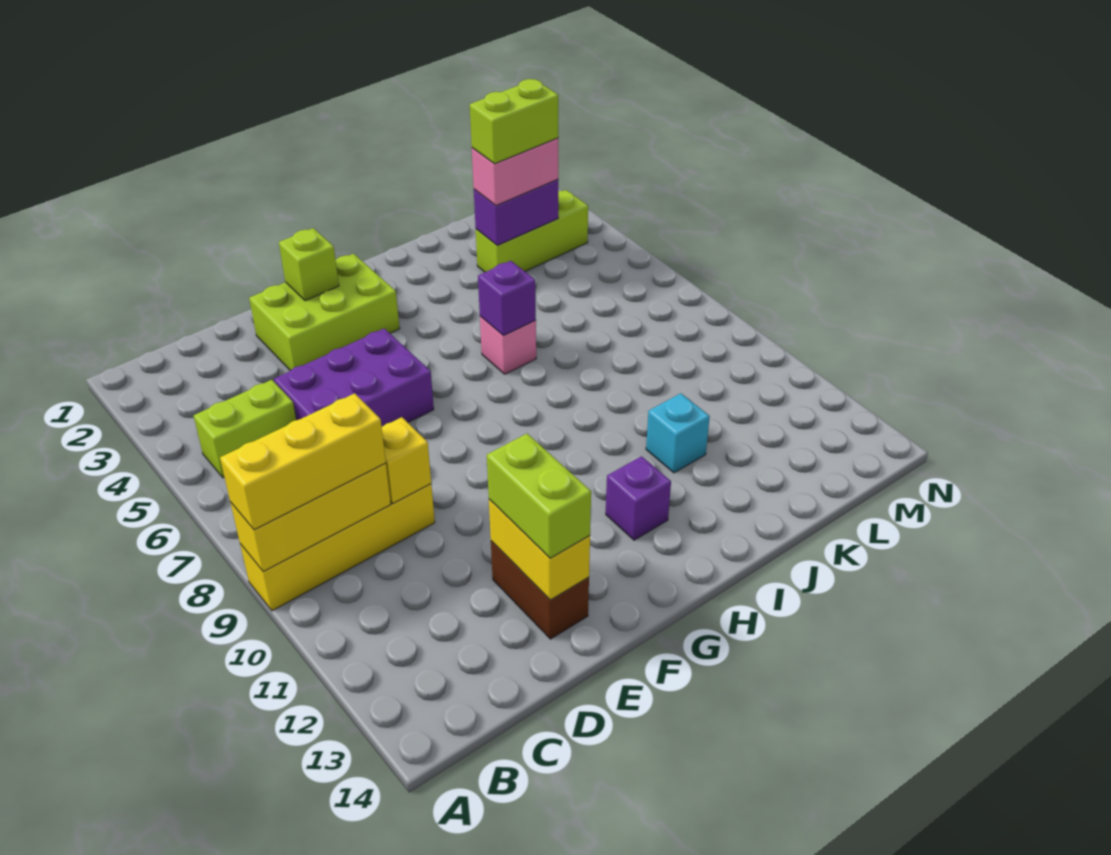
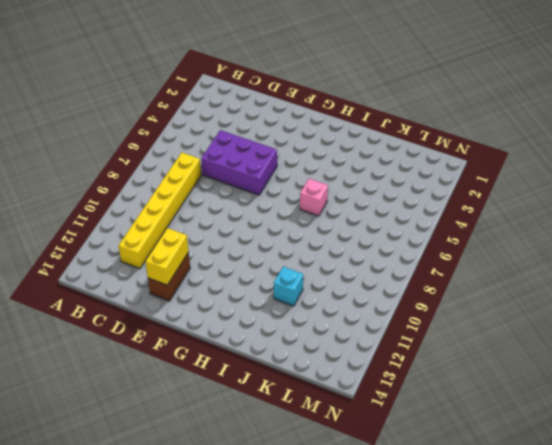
yellow brick C7:C12 level 1 -> yellow brick A9:D9 level 1
none -> lime brick B5:C5 level 1
none -> lime brick E2:G3 level 1
none -> purple brick H12 level 1

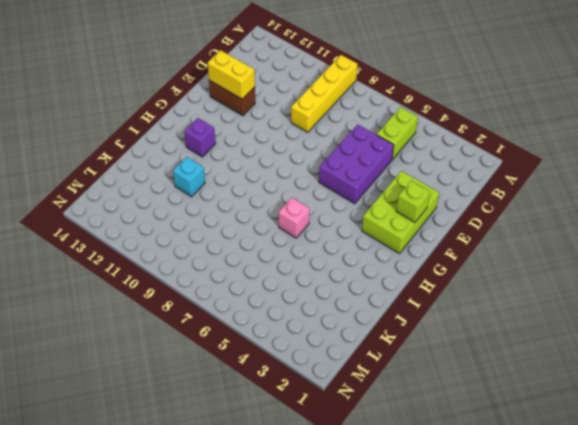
none -> lime brick K3:M3 level 1
none -> yellow brick A9:C9 level 2
none -> yellow brick D9 level 2

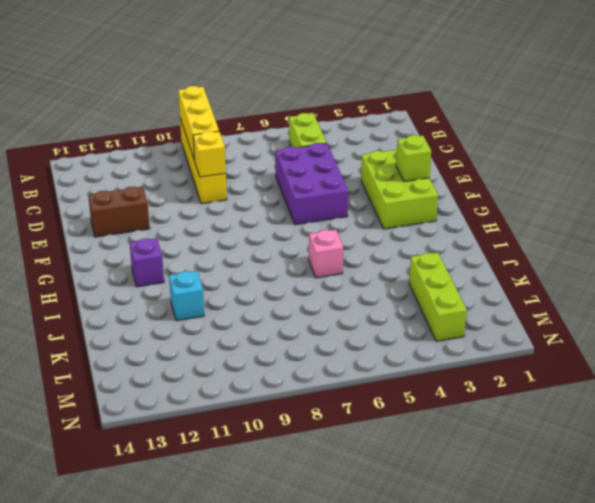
none -> yellow brick E12:E13 level 2
none -> purple brick I6 level 2
none -> purple brick K3:L3 level 2

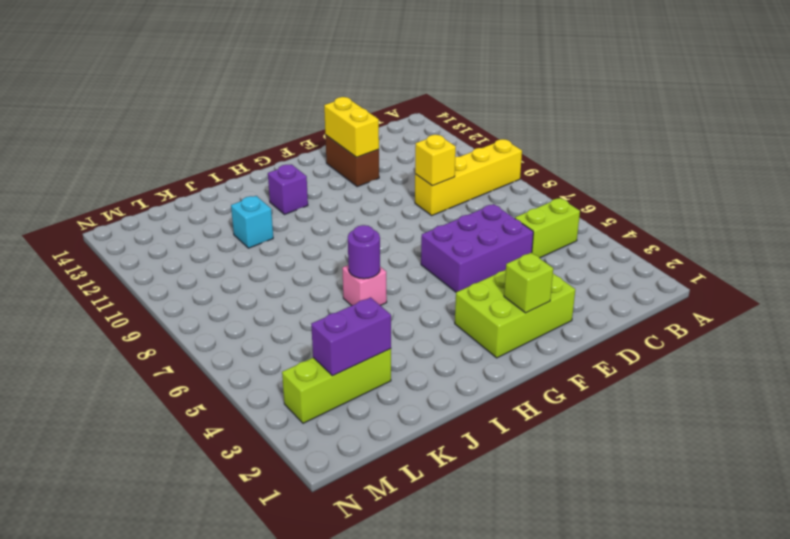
purple round brick I6 level 2 -> purple brick I6 level 2
none -> yellow brick A9:C9 level 2
none -> yellow brick A9:C9 level 3
none -> lime brick E12:E13 level 3

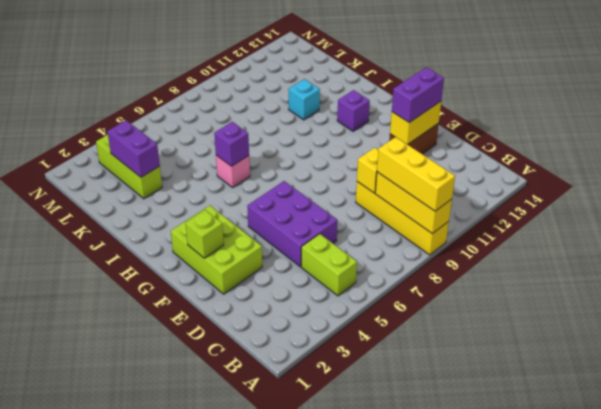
purple brick E12:E13 level 3 -> lime brick E12:E13 level 3
none -> pink brick K3:L3 level 3
none -> lime brick K3:L3 level 4

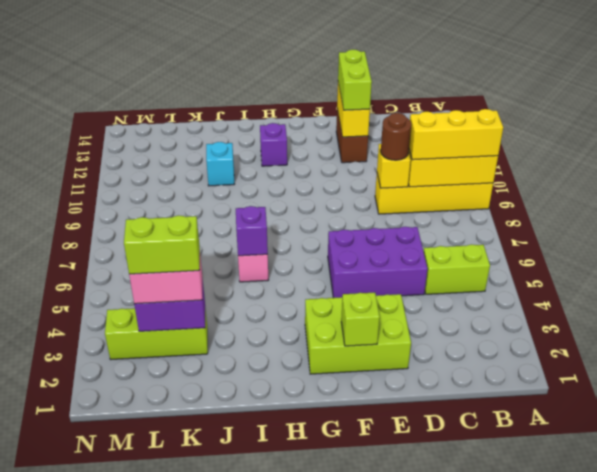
brown round brick D9 level 3 -> none

